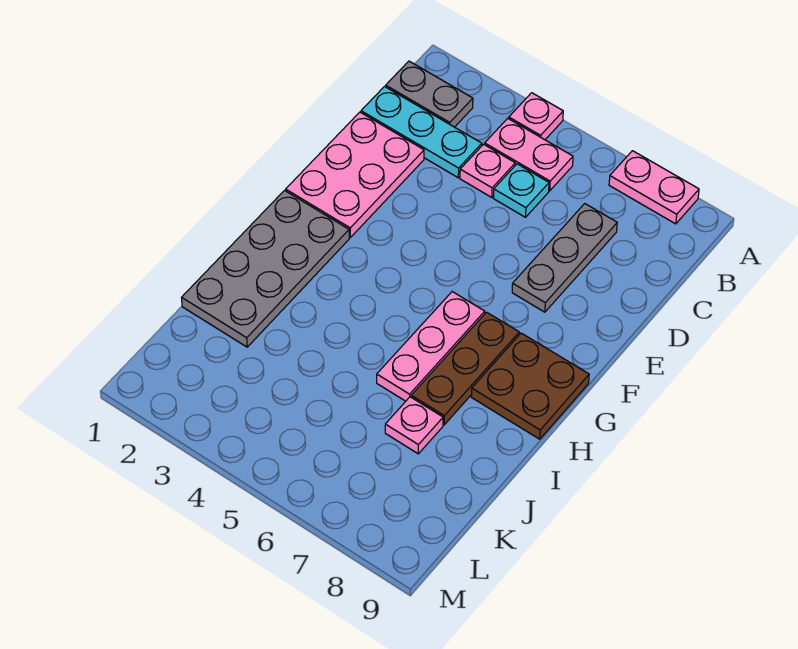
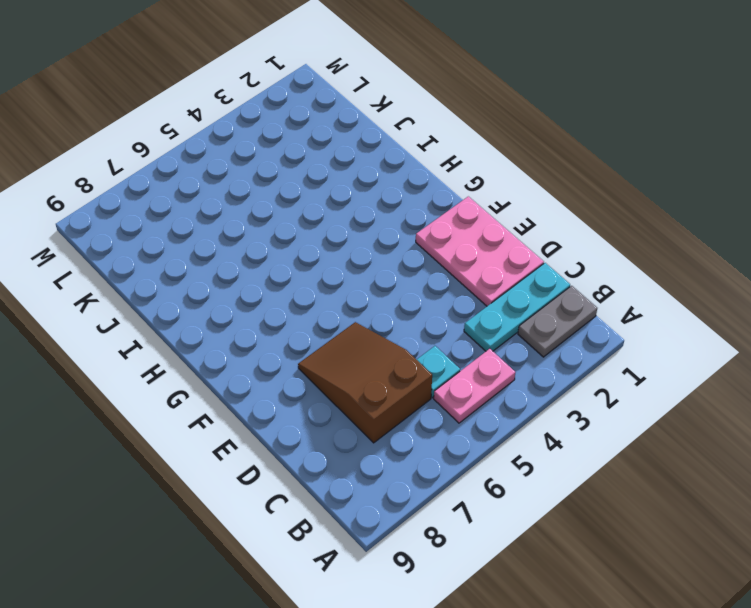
brown slope C6:E7 level 1 top C -> grey plate C7:E7 level 1
none -> pink plate A4 level 1
none -> pink plate A7:A8 level 1
none -> pink plate C4 level 1

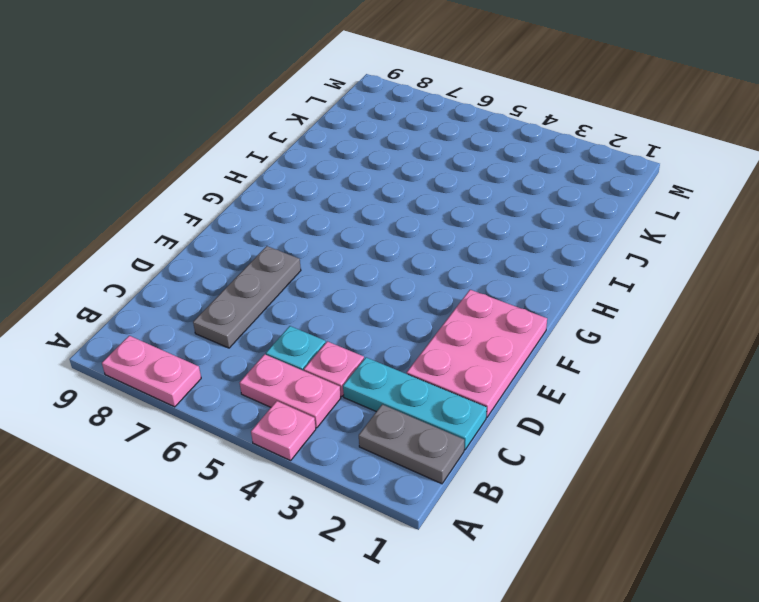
none -> grey plate G1:J2 level 1
none -> pink plate G6:I6 level 1
none -> brown plate G7:I7 level 1

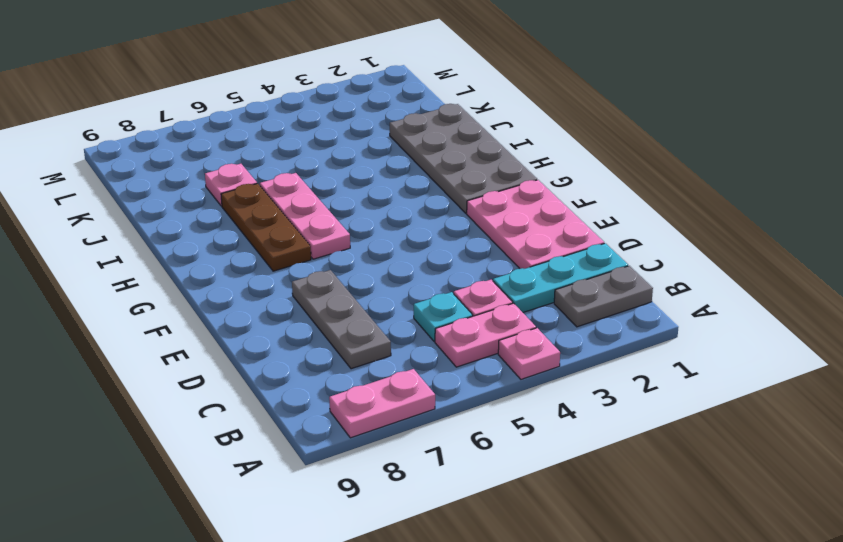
none -> brown plate G8:H9 level 1

